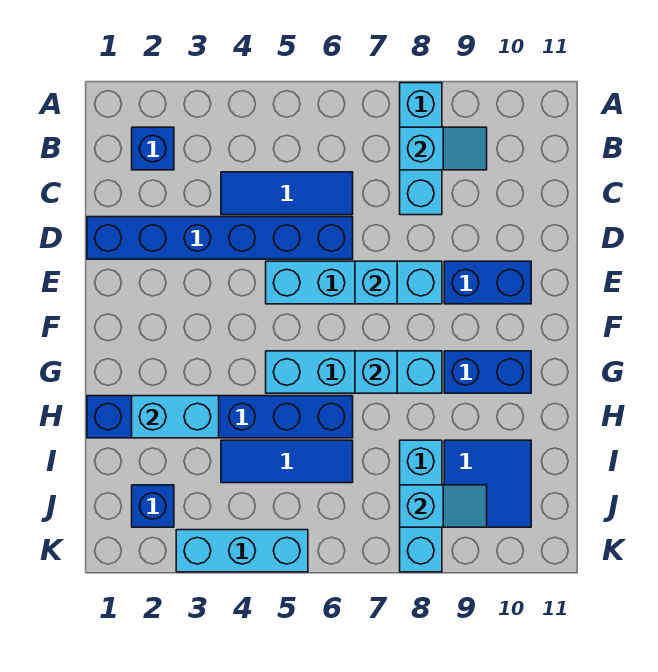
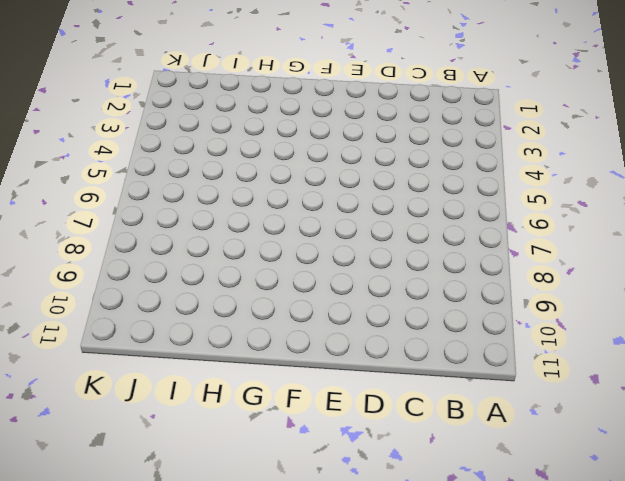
none -> cyan brick A8:C8 level 1
none -> blue brick B2 level 1
none -> blue tile C4:C6 level 1

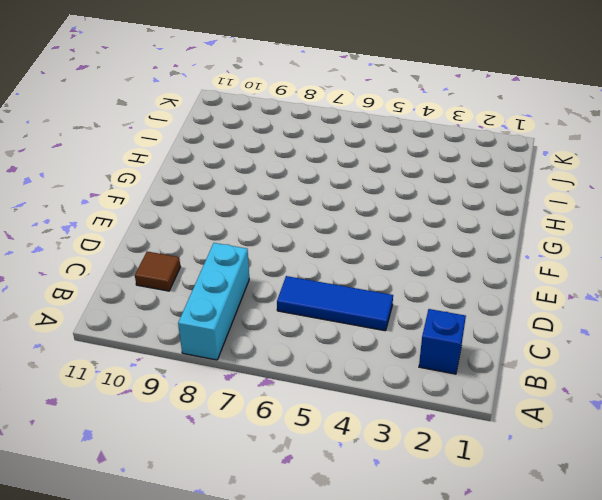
brown tile C10 level 1 -> none
none -> blue brick D1:D6 level 1
none -> cyan brick E5:E8 level 1
none -> blue brick E9:E10 level 1

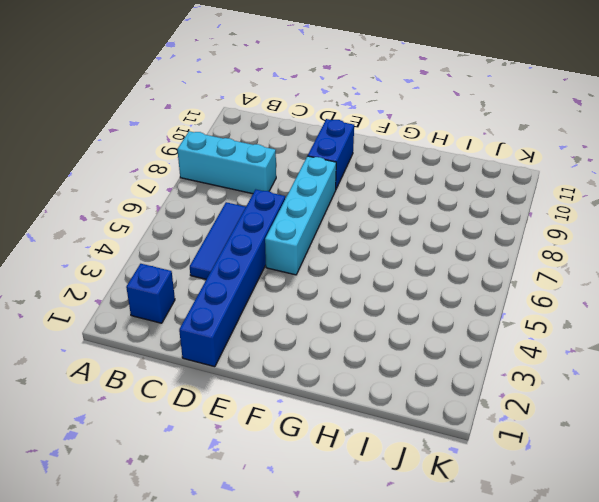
none -> cyan brick G5:G8 level 1
none -> blue brick G9:G10 level 1
none -> blue brick H1:H6 level 1

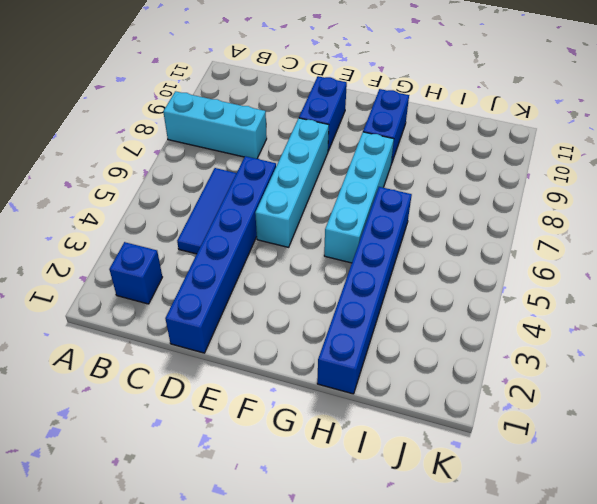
none -> blue tile I4:I6 level 1
none -> cyan brick I8:K8 level 1
none -> blue tile I9:J10 level 1

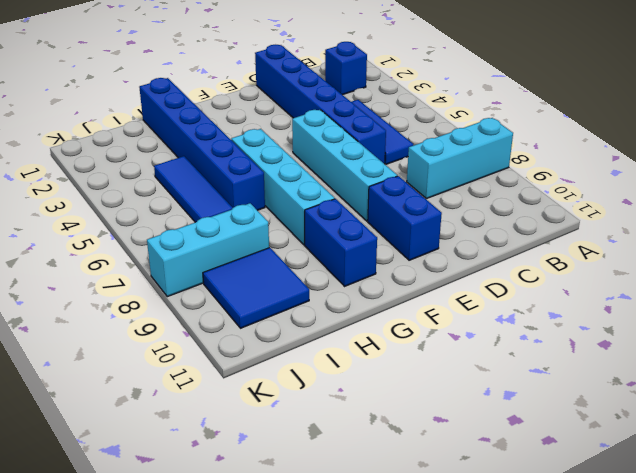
none -> blue brick J2 level 1
none -> cyan brick K3:K5 level 1
none -> cyan slope B8:B9 level 2 top 8

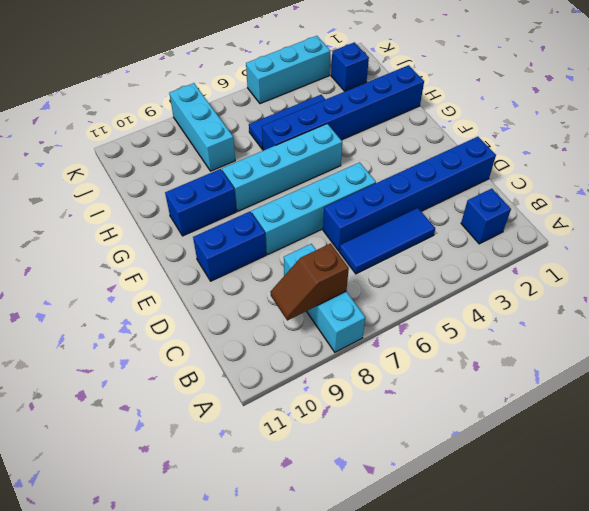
brown slope B8:B9 level 2 top 8 -> cyan slope B8:B9 level 2 top 8
none -> blue tile I9:J10 level 1
none -> cyan brick E7 level 2
none -> cyan brick G7 level 2

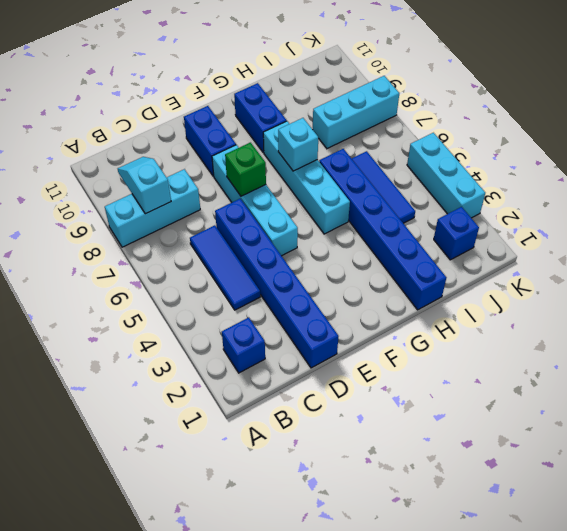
green brick E7 level 2 -> cyan brick E7 level 2
none -> blue tile I9:J10 level 1
none -> cyan brick H2:H3 level 2
none -> cyan slope J8:J9 level 2 top 8

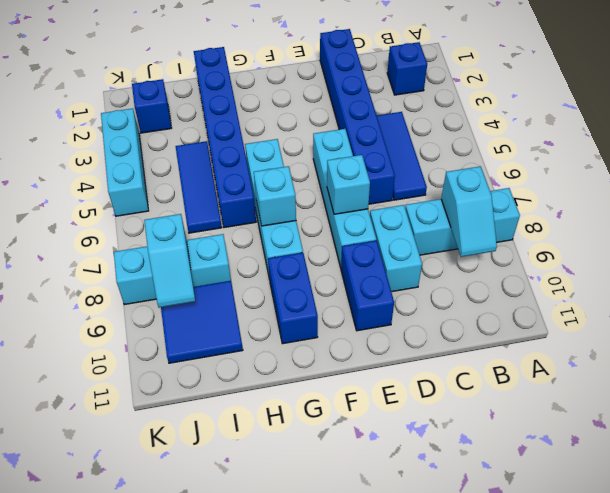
cyan brick D8:D9 level 1 -> cyan brick H2:H3 level 2

